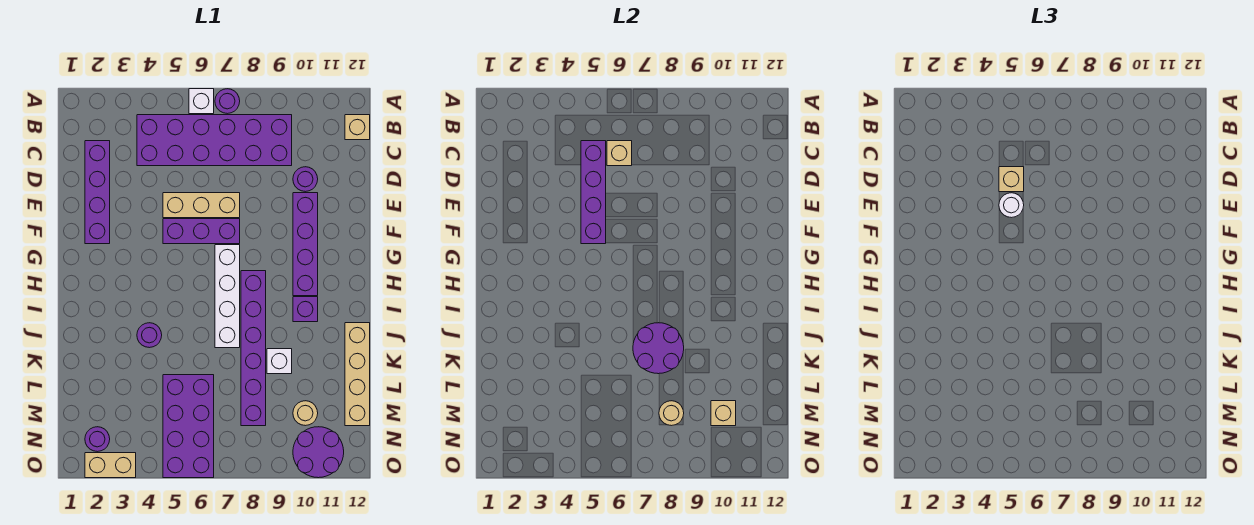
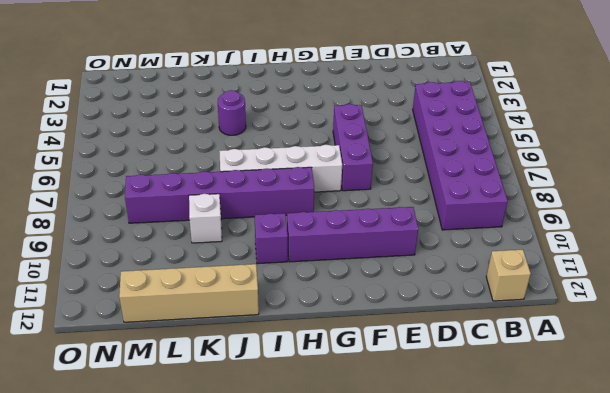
none -> white brick A6 level 1
none -> purple round brick A7 level 1
none -> purple brick C2:F2 level 1

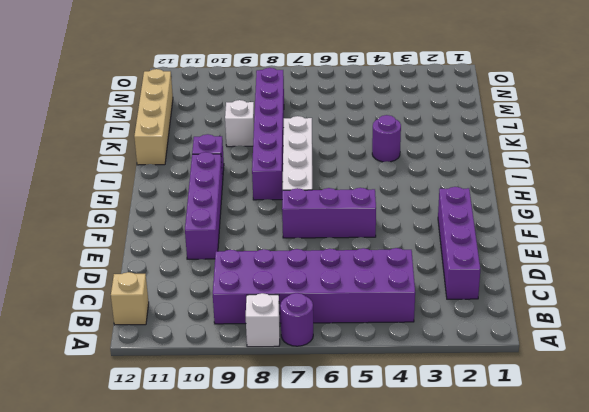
white brick A8 level 1 -> white brick A6 level 1
none -> purple round brick D10 level 1
none -> tan brick E5:E7 level 1
none -> purple brick L5:O6 level 1

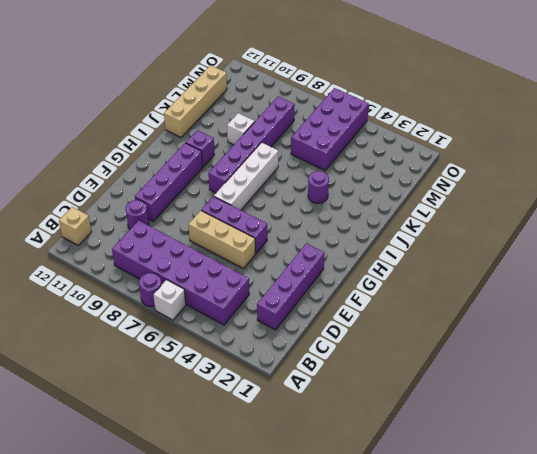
none -> tan round brick M10 level 1
none -> purple round brick N2 level 1
none -> purple round brick N10:O11 level 1

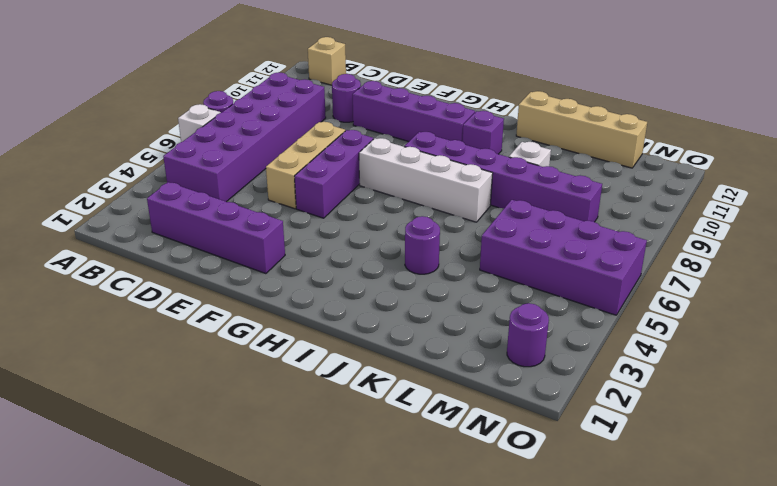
none -> tan round brick M10 level 1
none -> purple round brick N10:O11 level 1
none -> tan brick O2:O3 level 1

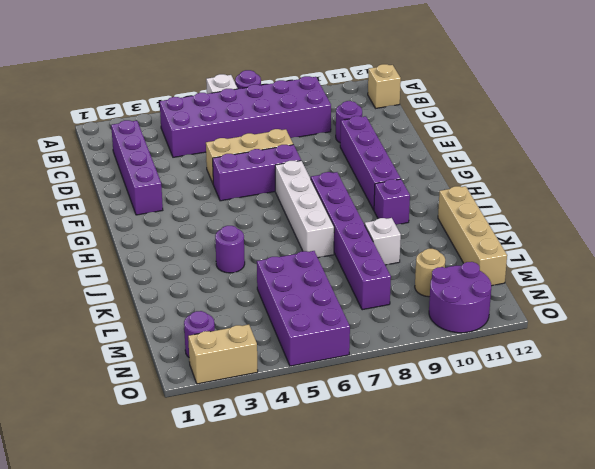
none -> purple brick C5:F5 level 2
none -> tan brick C6 level 2
none -> purple round brick J7:K8 level 2

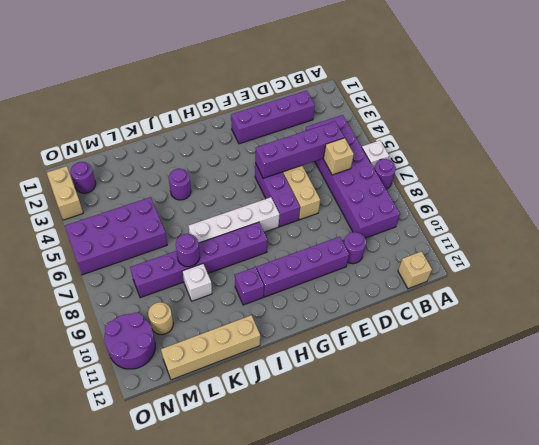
purple round brick K8 level 2 -> purple round brick J7:K8 level 2
none -> tan round brick M8 level 2
none -> tan brick M10 level 2
none -> tan brick D5 level 3

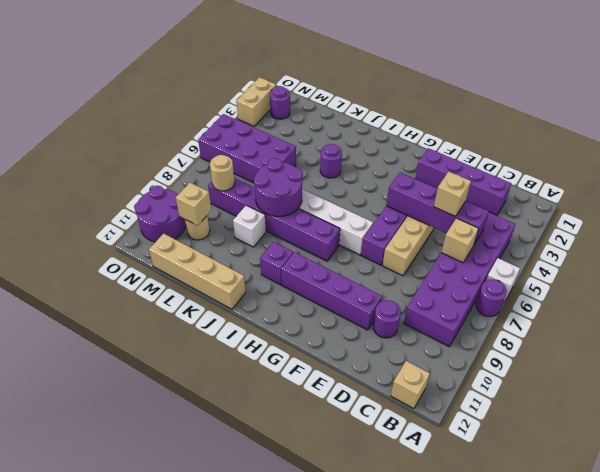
none -> white round brick E5 level 3

